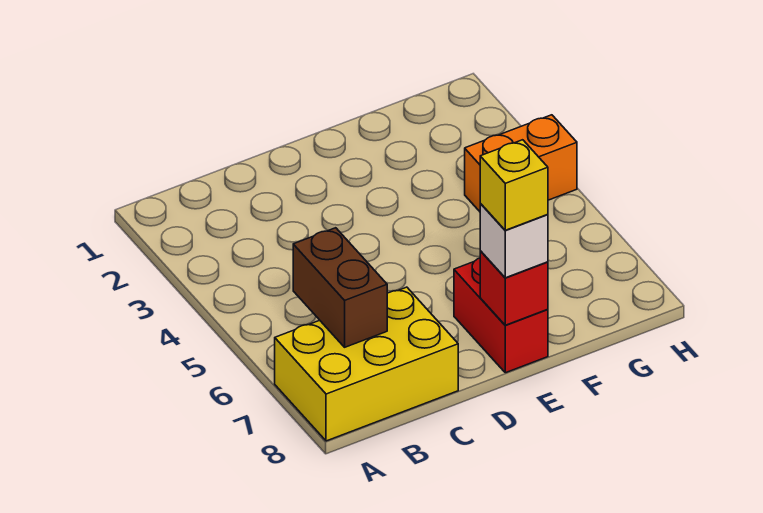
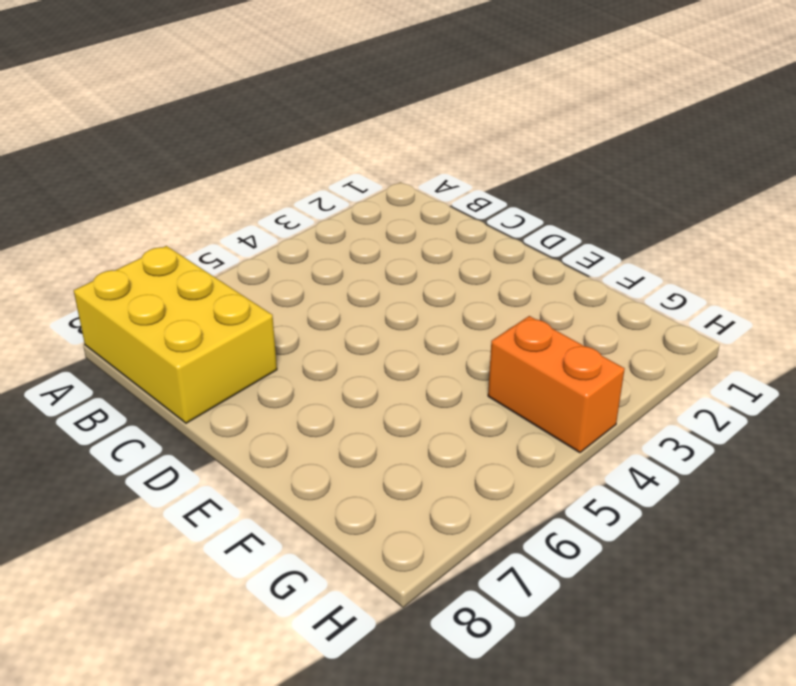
none -> red brick E7:E8 level 1
none -> brown brick B6:B7 level 2

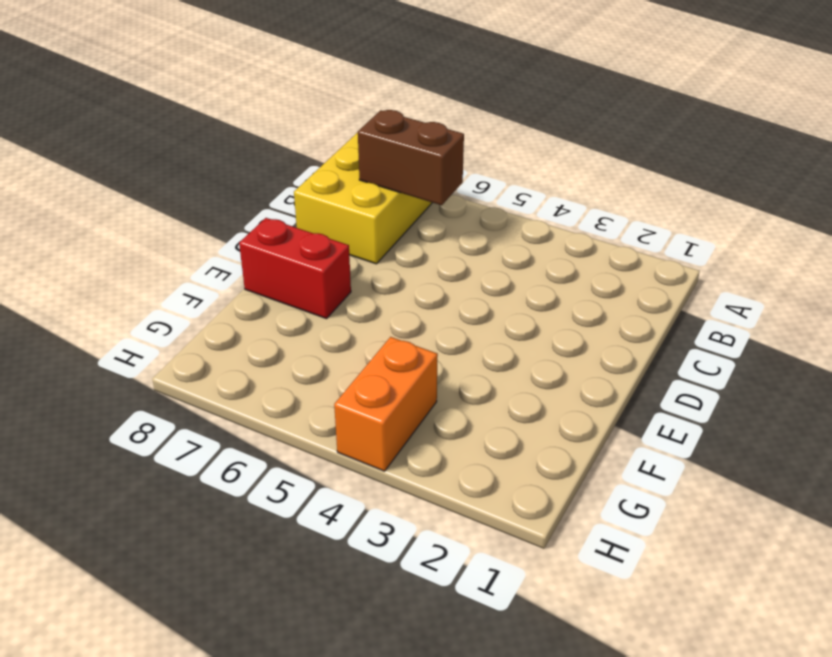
none -> red brick E8 level 2
none -> white brick E8 level 3

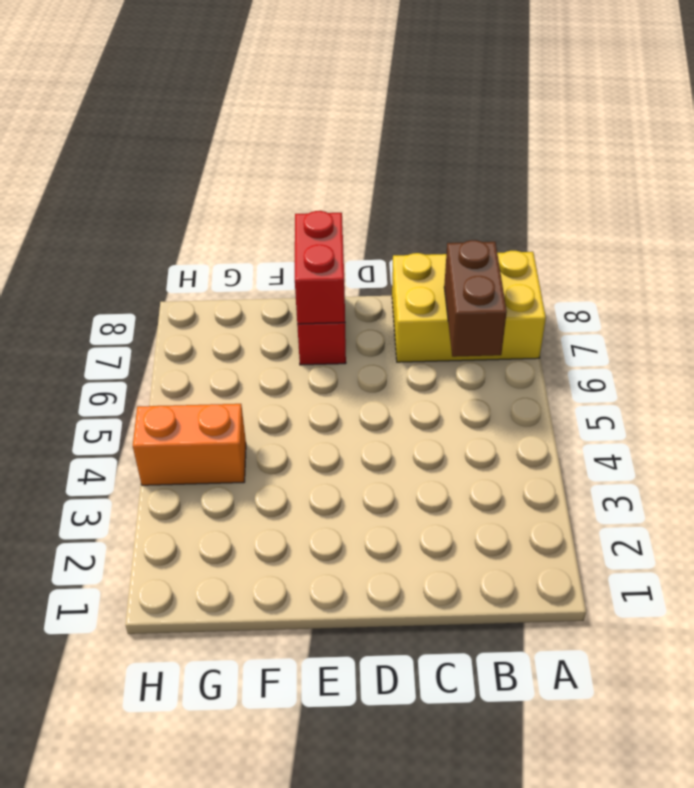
red brick E7:E8 level 2 -> red brick E8 level 2
none -> white brick E8 level 3
none -> yellow brick E8 level 4

